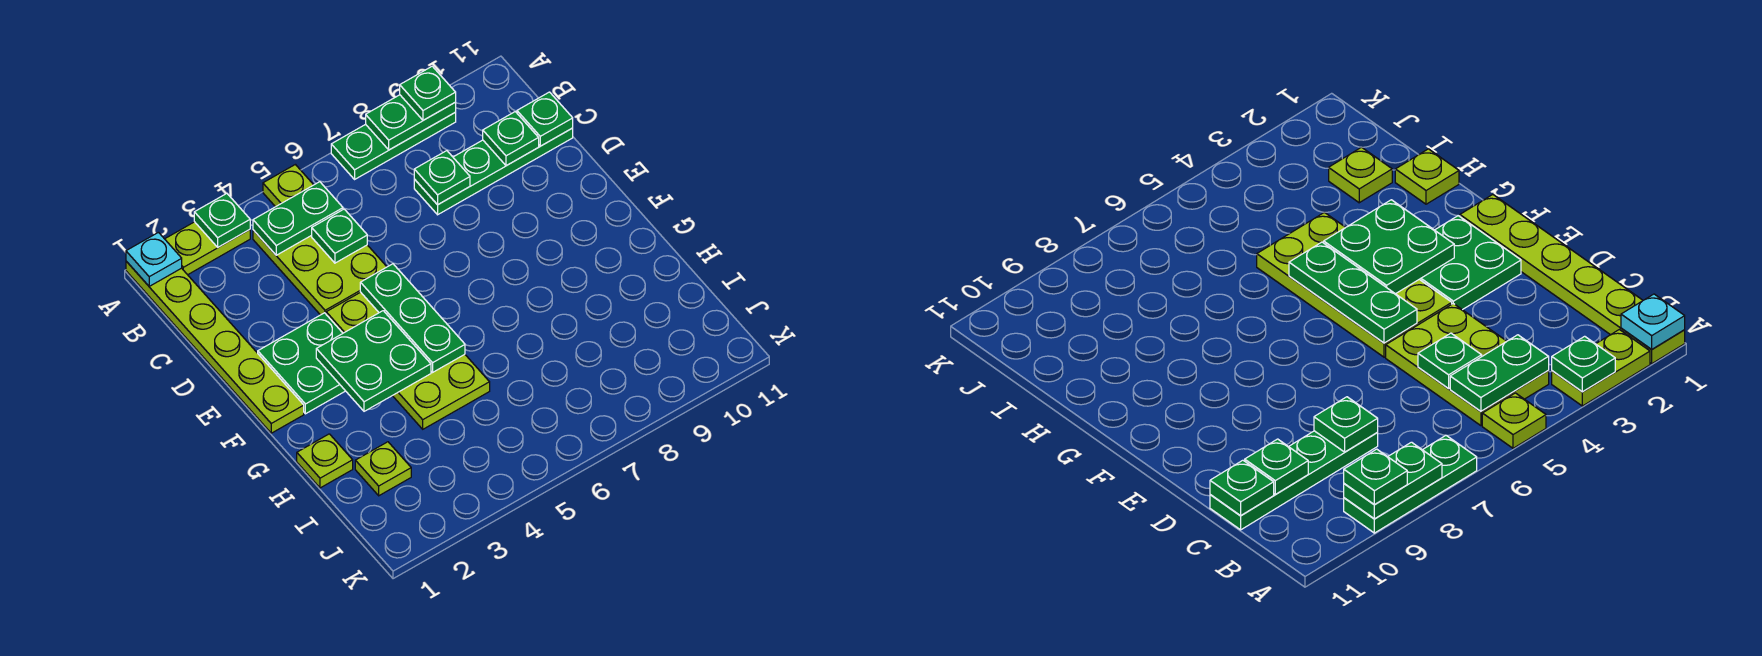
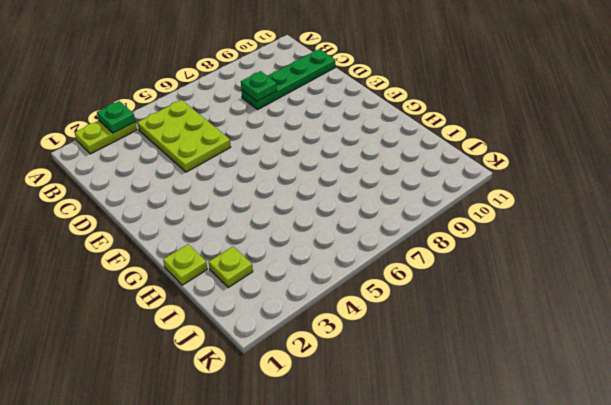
none -> lime plate A1:F1 level 1
none -> lime plate A5 level 1
none -> green plate A7:A9 level 1

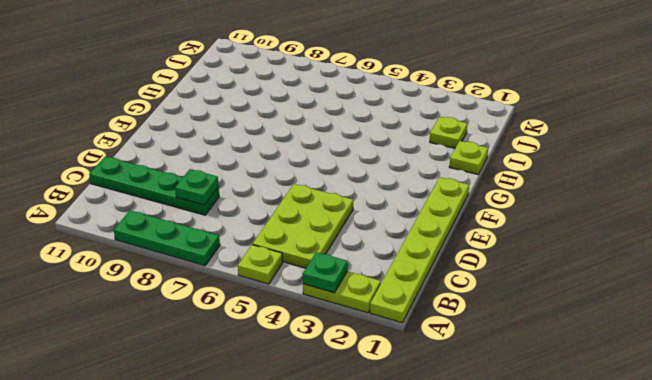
none -> green plate E2:F3 level 1
none -> lime plate E4:H5 level 1
none -> cyan plate A1 level 2

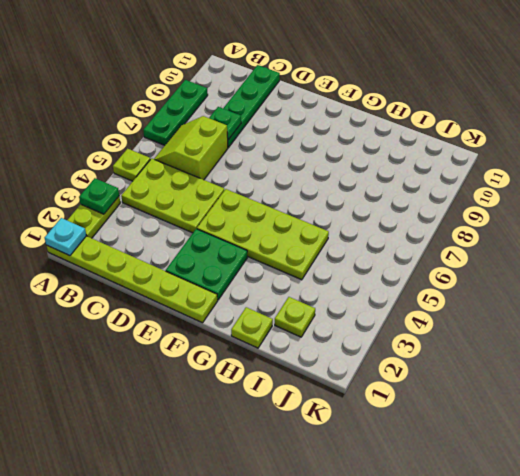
lime slope B6:C7 level 1 top C -> none
none -> green plate A8:A9 level 2
none -> green plate B4:B5 level 2
none -> green plate C5 level 2

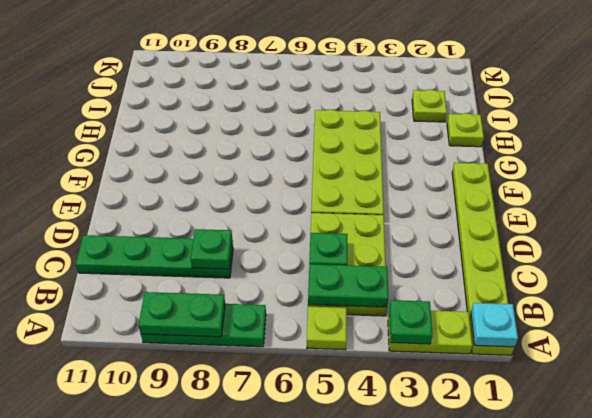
none -> green plate E2:F3 level 1
none -> green plate C10 level 2
none -> green plate C11 level 2

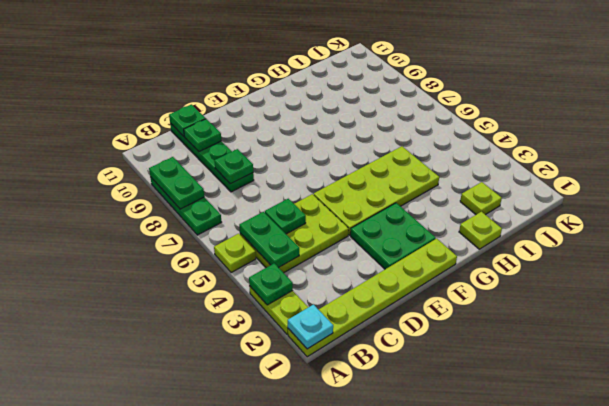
none -> green plate E5:G5 level 2
none -> green plate F3:G4 level 2
none -> green plate A9 level 3

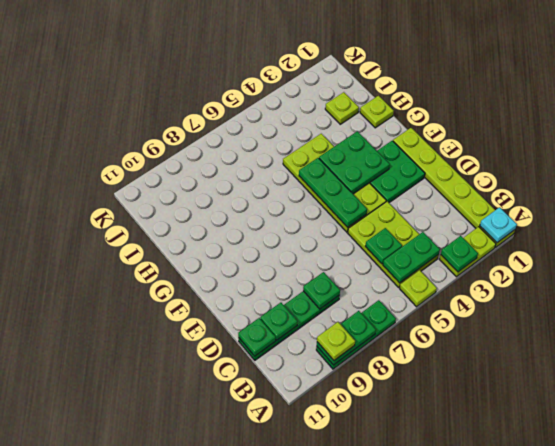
lime plate A9 level 3 -> green plate A9 level 3

